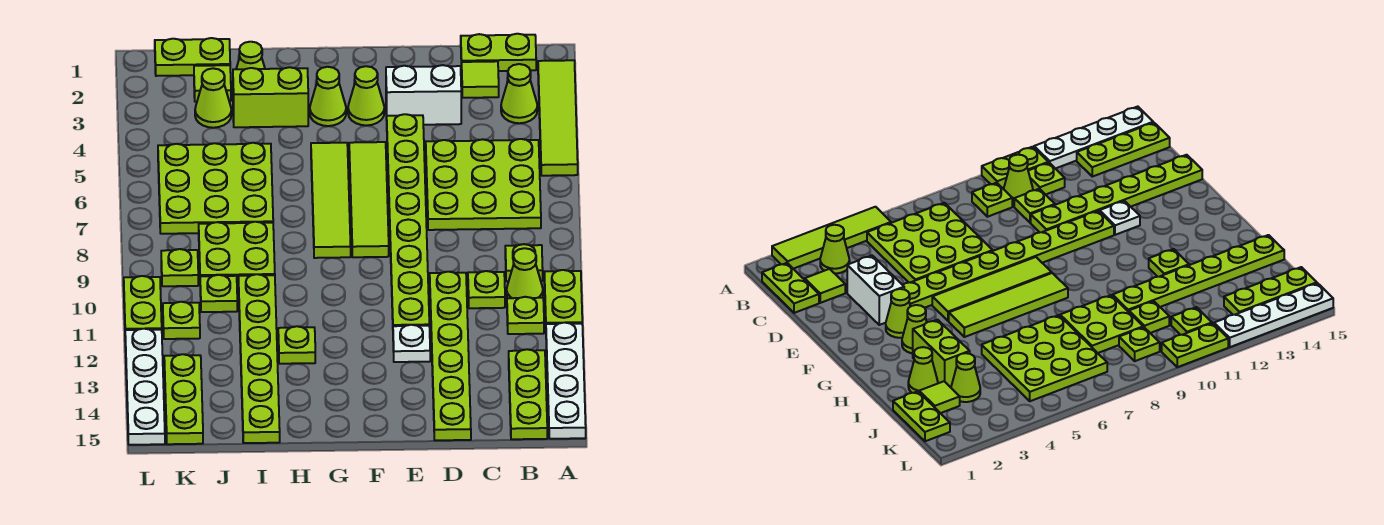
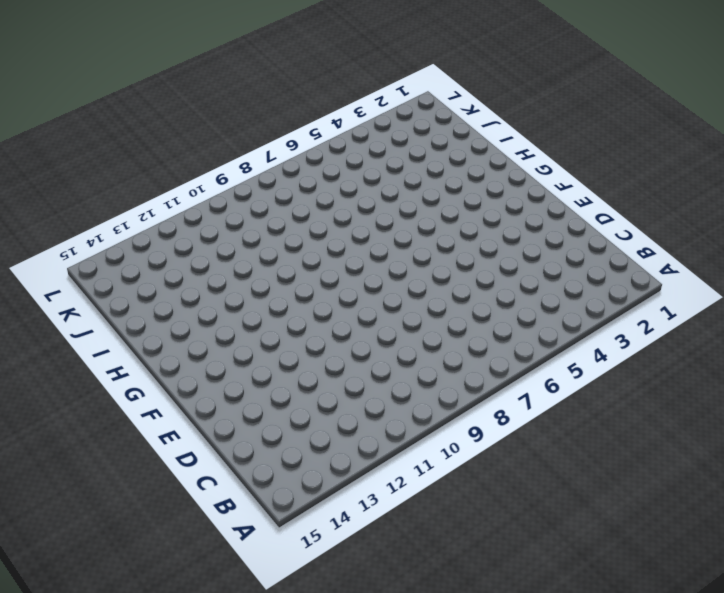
none -> lime tile A2:A5 level 1
none -> lime plate A10:A11 level 1
none -> white plate A12:A15 level 1
none -> lime plate B1:C1 level 1

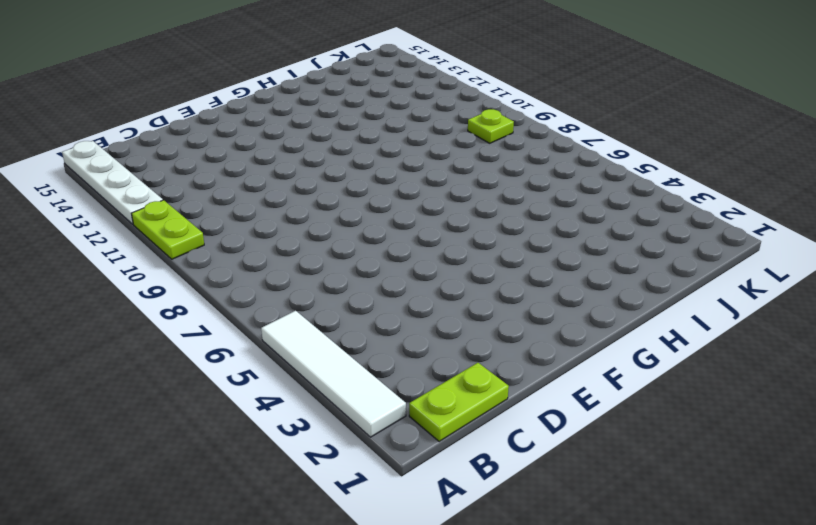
white tile A2:A5 level 1 -> lime tile A2:A5 level 1
none -> lime cone B3 level 1
none -> lime plate B5:D7 level 1
none -> lime plate B9 level 1
none -> lime cone B10 level 1

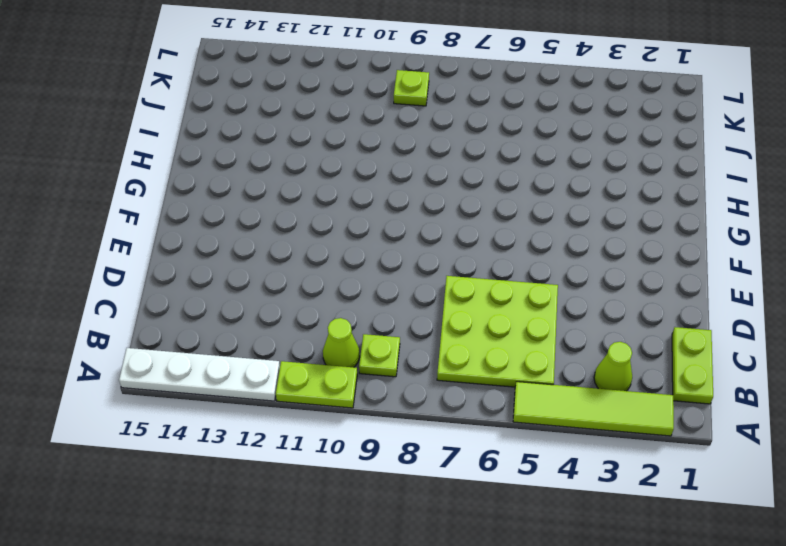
none -> lime plate B11 level 1
none -> lime plate B13:B15 level 1
none -> lime tile C2 level 1
none -> lime plate C10 level 1

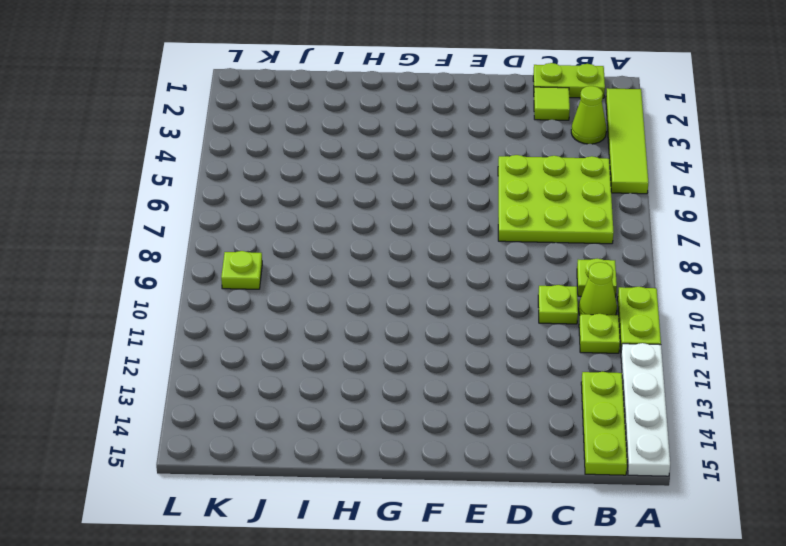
none -> white brick D3:E3 level 1
none -> lime plate D10:D15 level 1
none -> lime plate E4:E11 level 1
none -> white plate E12 level 1

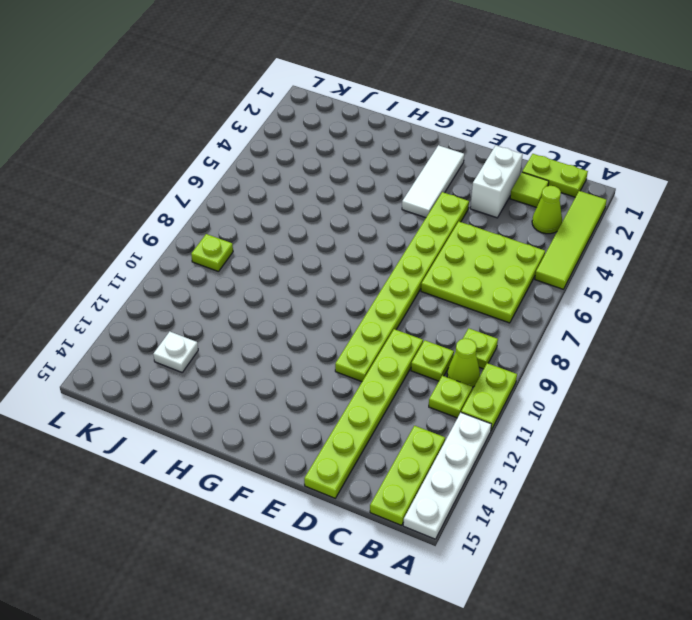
white brick D2:D3 level 1 -> white brick D3:E3 level 1
white tile F2:F4 level 1 -> lime cone F3 level 1
white plate J13 level 1 -> white plate E12 level 1
none -> lime tile F5:F8 level 1
none -> lime cone G3 level 1
none -> lime tile G5:G8 level 1
none -> lime brick H3:I3 level 1

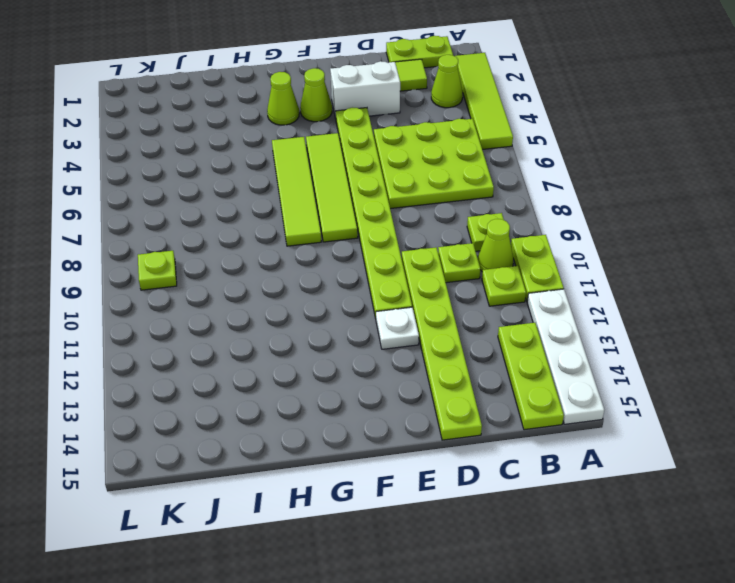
none -> lime brick H3:I3 level 1
none -> lime plate H12 level 1
none -> lime cone I2 level 1
none -> lime plate I5:K7 level 1

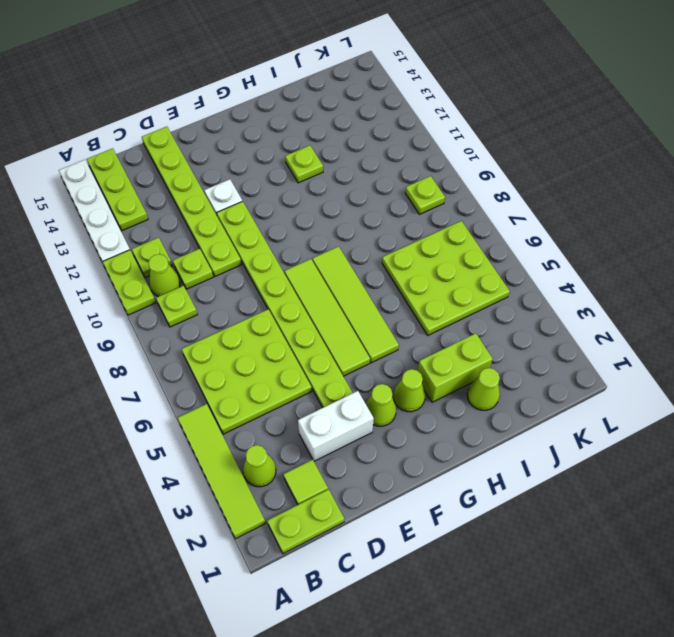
none -> lime plate I8:J9 level 1
none -> lime plate I10:I15 level 1
none -> lime plate J1:K1 level 1
none -> lime tile J2 level 1

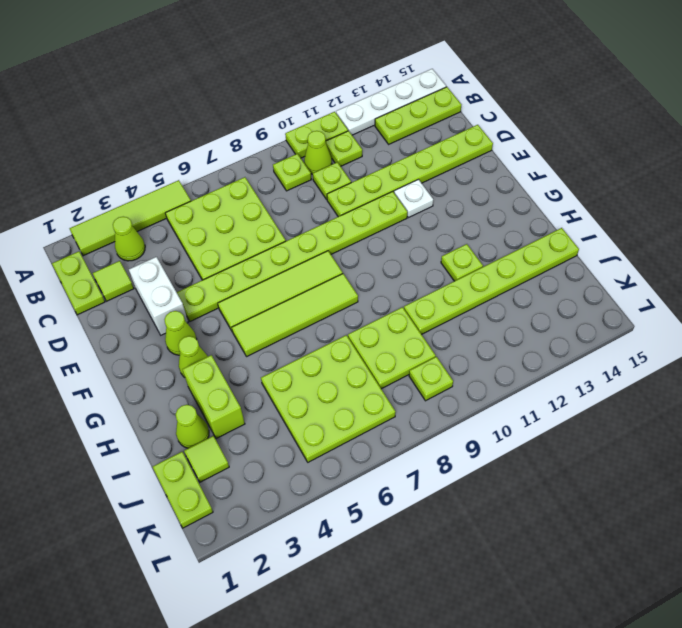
none -> lime cone J3 level 1
none -> lime plate J10 level 1
none -> lime plate K11 level 1
none -> lime plate K13:K15 level 1

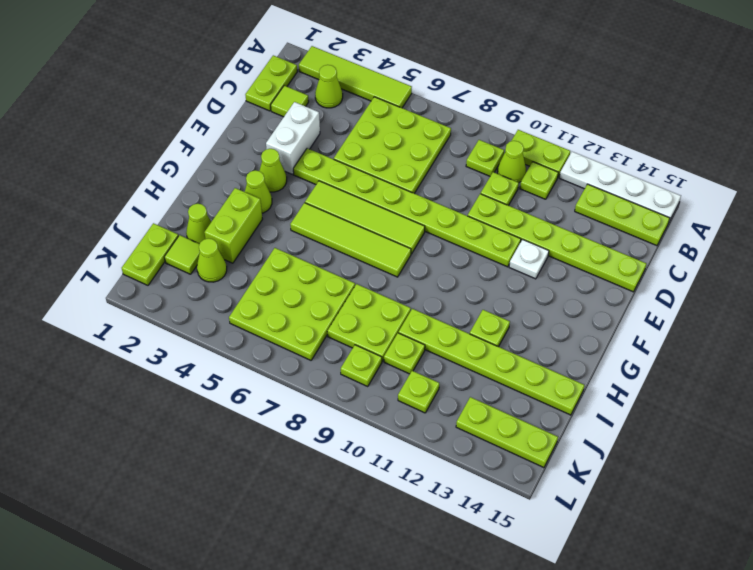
none -> lime plate L10:L11 level 1
none -> white plate L12:L15 level 1

